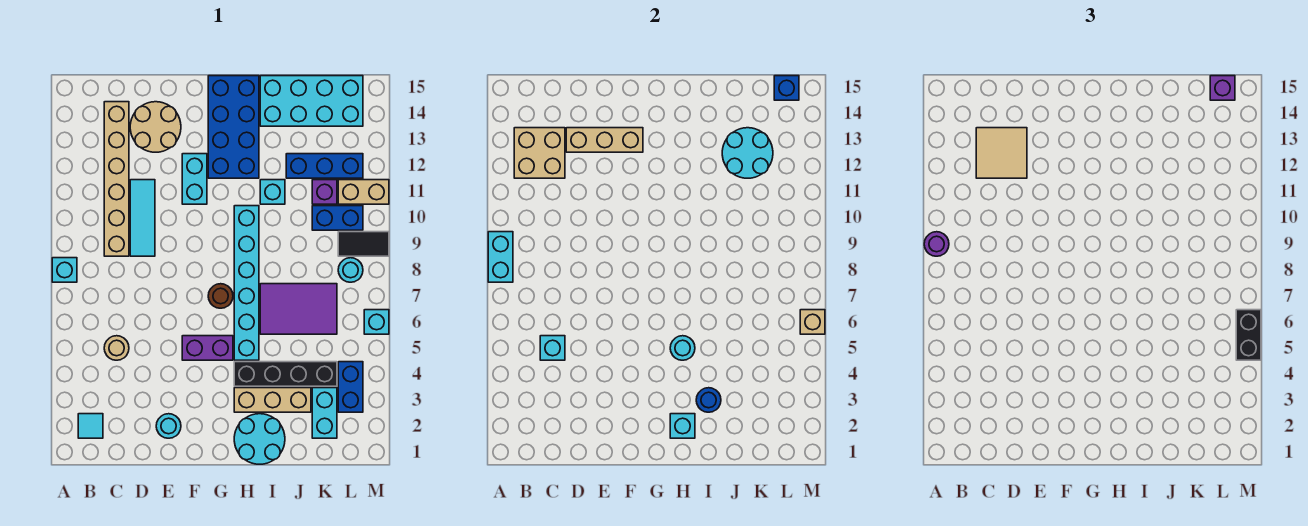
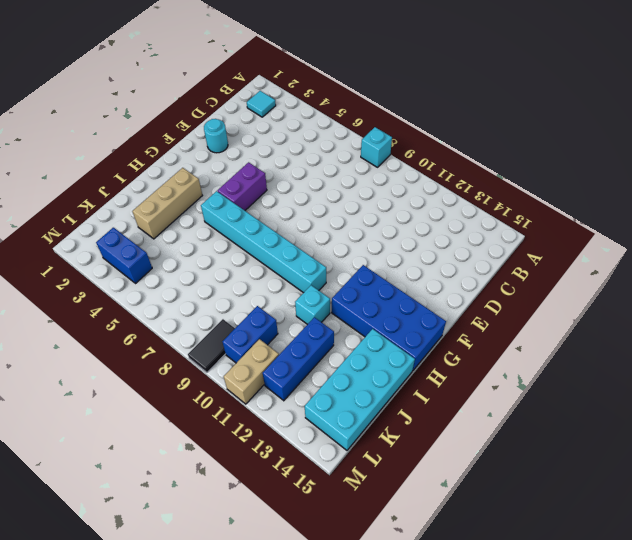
none -> tan round brick C5 level 1
none -> tan brick C9:C14 level 1
none -> cyan tile D9:D11 level 1
none -> tan round brick D13:E14 level 1

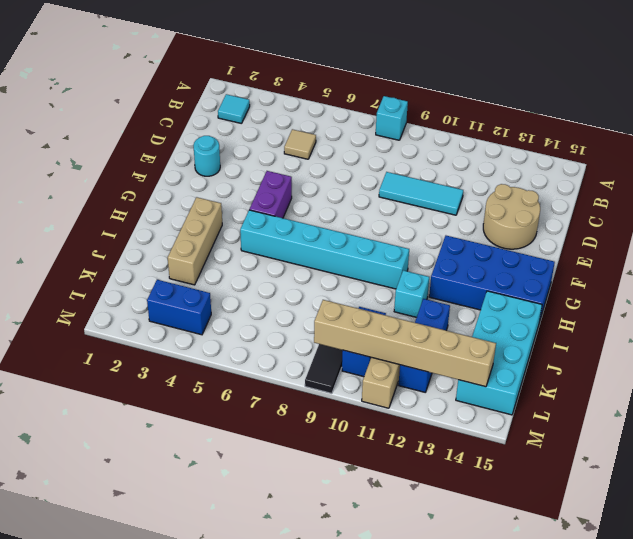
tan tile C5 level 1 -> tan round brick C5 level 1
tan brick L9:L14 level 2 -> tan brick C9:C14 level 1
none -> cyan brick F11:F12 level 1
none -> brown round brick G7 level 1
none -> cyan round brick H1:I2 level 1
none -> black brick H4:K4 level 1

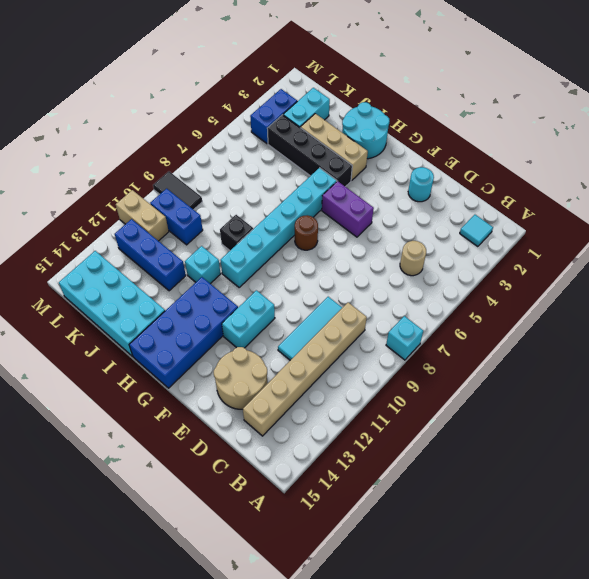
black brick I9 level 1 -> none
none -> purple tile I6:K7 level 1
none -> purple brick K11 level 1
none -> cyan round brick L8 level 1
none -> cyan brick M6 level 1

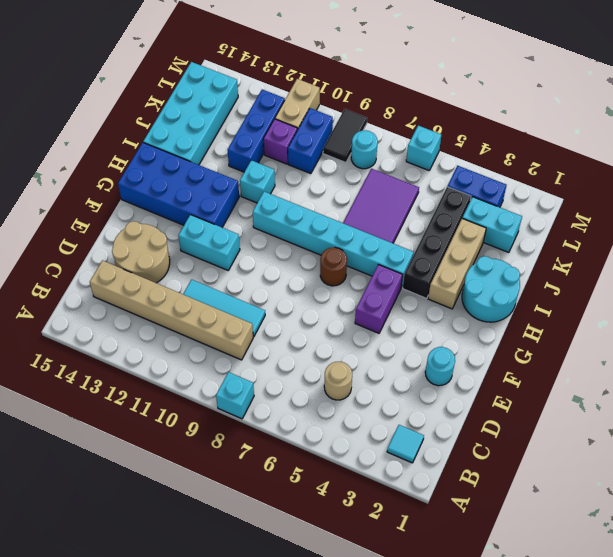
none -> cyan brick A8:A9 level 2
none -> tan brick B12:C13 level 2
none -> cyan brick C5 level 2
none -> tan brick D13:F13 level 2

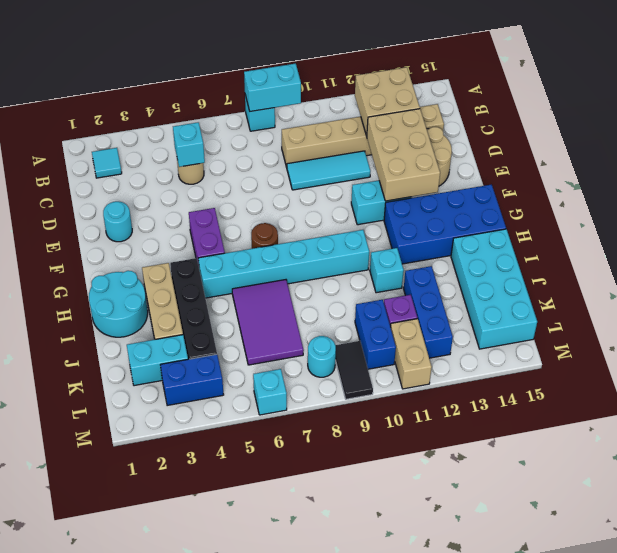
tan brick D12:F13 level 2 -> tan brick D13:F13 level 2
none -> cyan brick H2 level 2
none -> cyan round brick H5 level 2
none -> blue round brick I3 level 2
none -> cyan round brick J12:K13 level 2

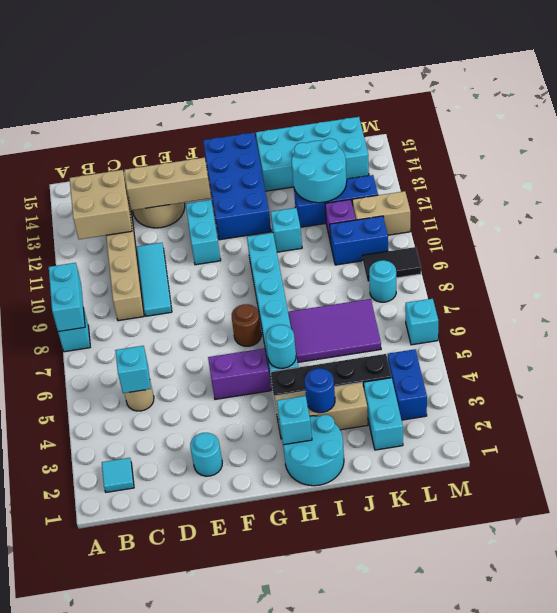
none -> blue brick L15 level 2
none -> tan brick M6 level 2
none -> purple round brick A9 level 3
none -> tan tile C12:D13 level 3

